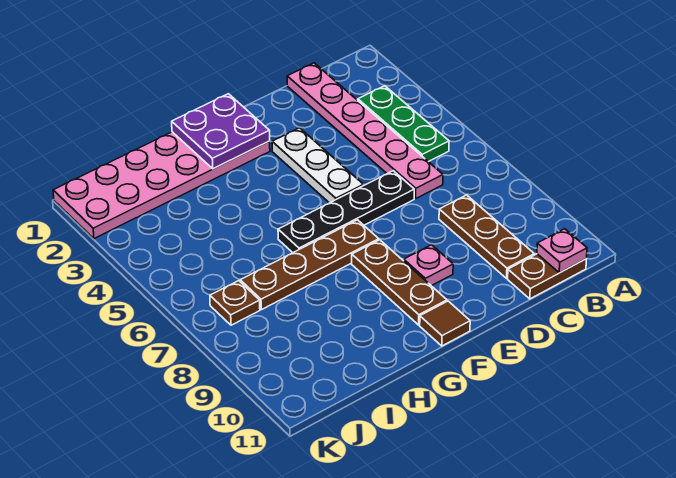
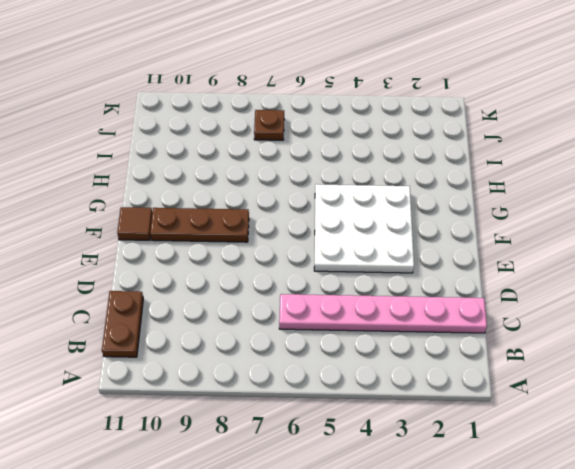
white plate E3:G5 level 1 -> white plate E3:E5 level 1
none -> green plate B3:B5 level 1
none -> brown plate C8:C10 level 1
none -> black plate D6:G6 level 1

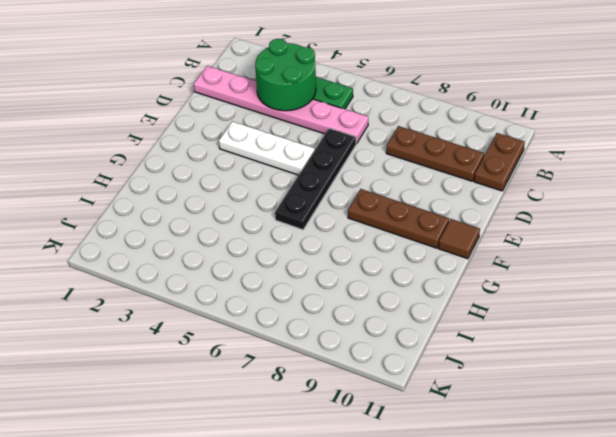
green round brick B3:C4 level 2 -> none
none -> pink plate E9 level 1
none -> pink plate F1:K2 level 1
none -> brown plate F7:I7 level 1

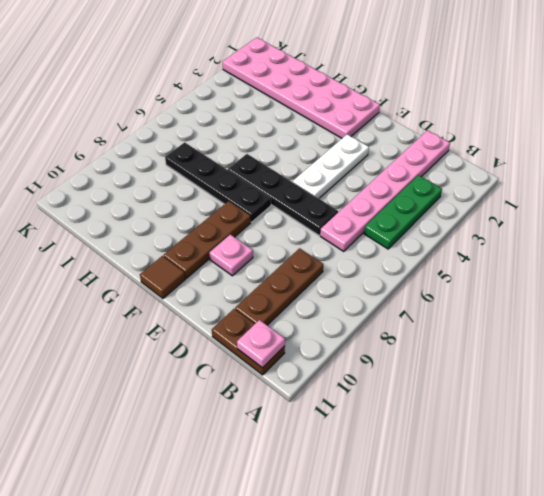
black plate F7:I7 level 1 -> brown plate F7:I7 level 1
none -> brown plate J7 level 1
none -> purple plate F1:G2 level 2

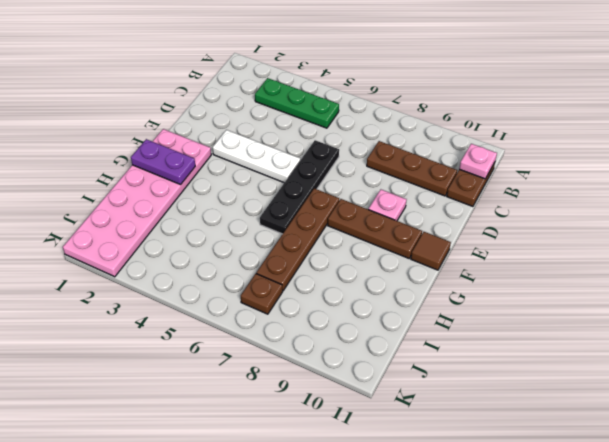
purple plate G1:G2 level 2 -> purple plate F1:G2 level 2
none -> pink plate C1:C6 level 1

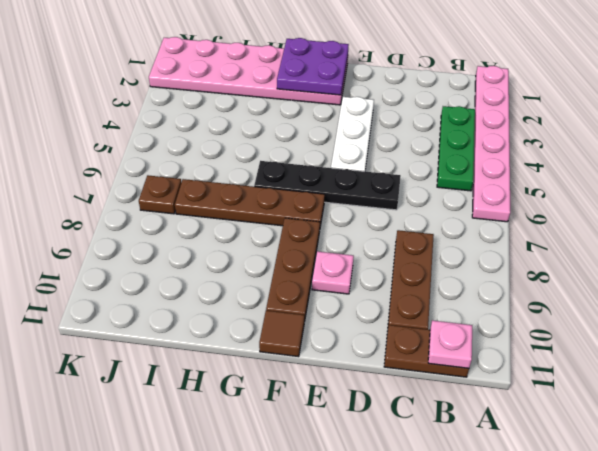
pink plate A1:A6 level 1 -> pink plate C1:C6 level 1

